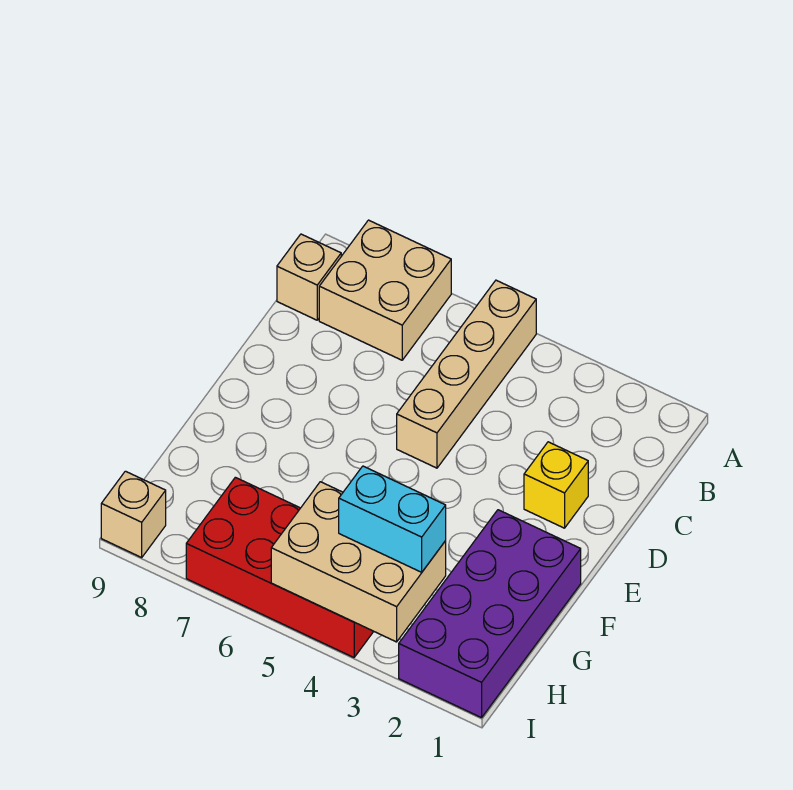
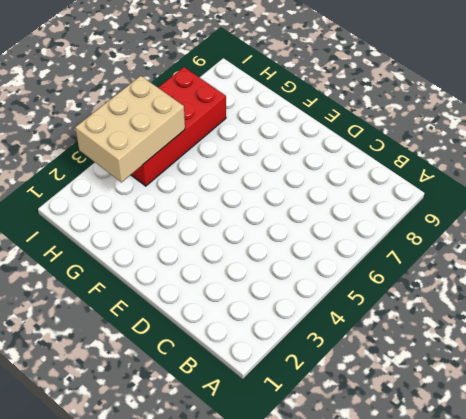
none -> tan brick A5:D5 level 1
none -> tan brick A7:B8 level 1

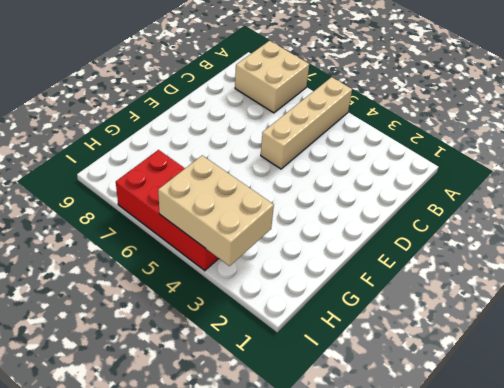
none -> tan brick B9 level 1
none -> yellow brick D2 level 1

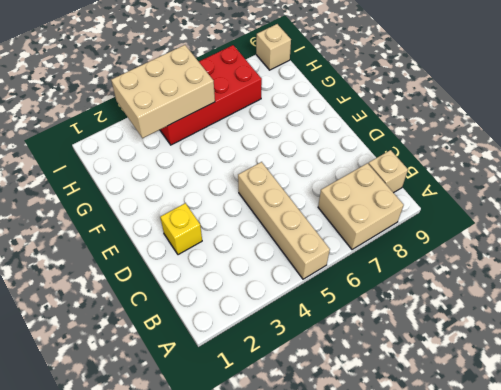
none -> purple brick F1:I2 level 1
none -> cyan brick H3:H4 level 3

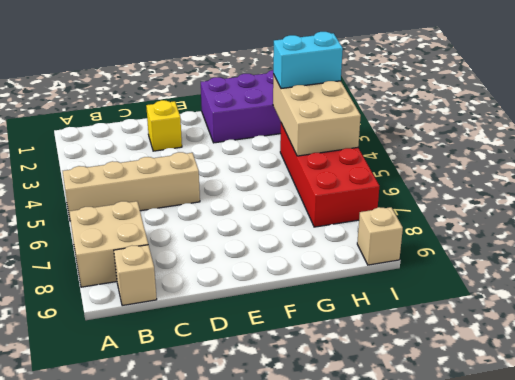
cyan brick H3:I3 level 3 -> cyan brick H3:H4 level 3

